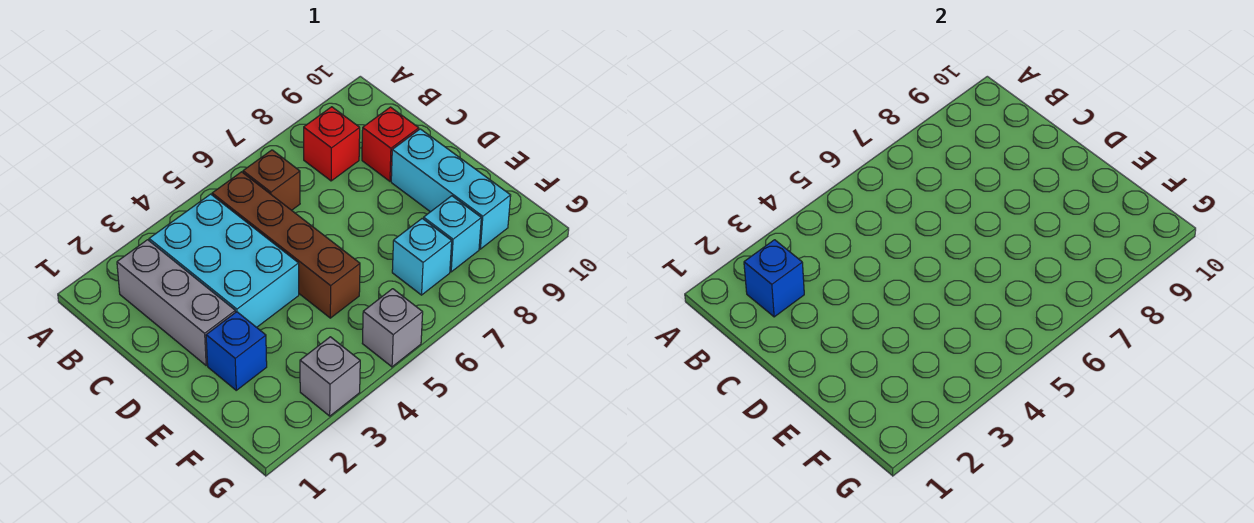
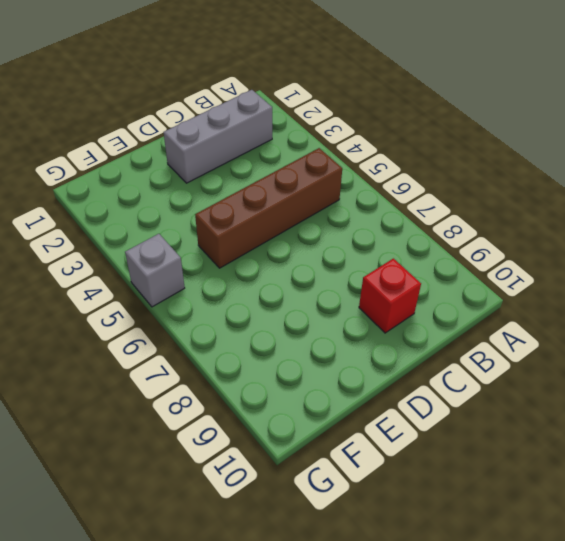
none -> cyan brick B3:D4 level 1
none -> brown brick B6 level 1
none -> red brick B8 level 1

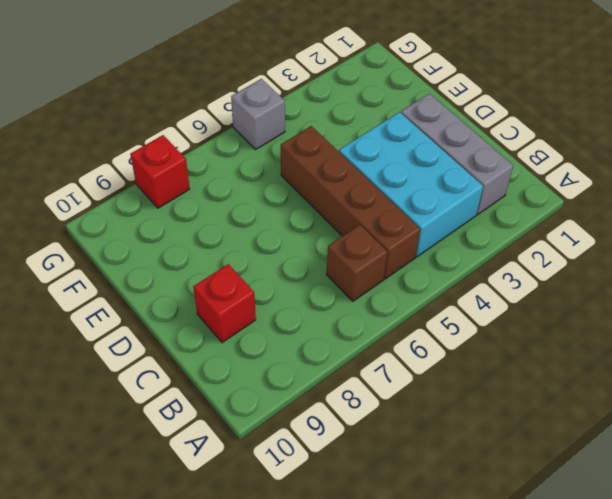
red brick G8 level 1 -> red brick B8 level 1
none -> cyan brick D9:F9 level 1
none -> blue brick E2 level 1
none -> cyan brick F7 level 1

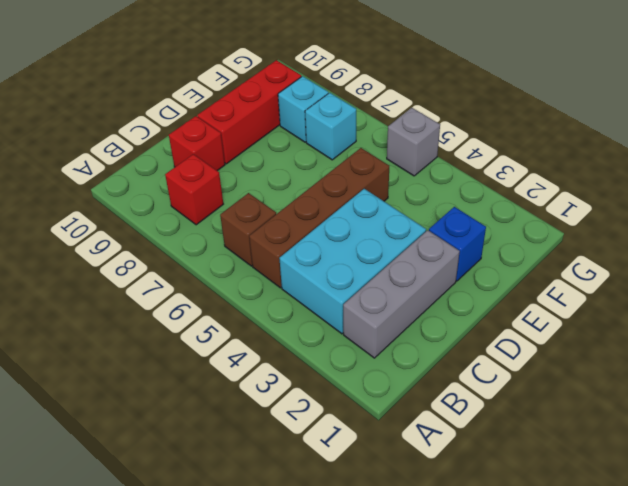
red brick D9:F9 level 1 -> cyan brick D9:F9 level 1
none -> grey brick G3 level 1
none -> blue brick B2 level 2

